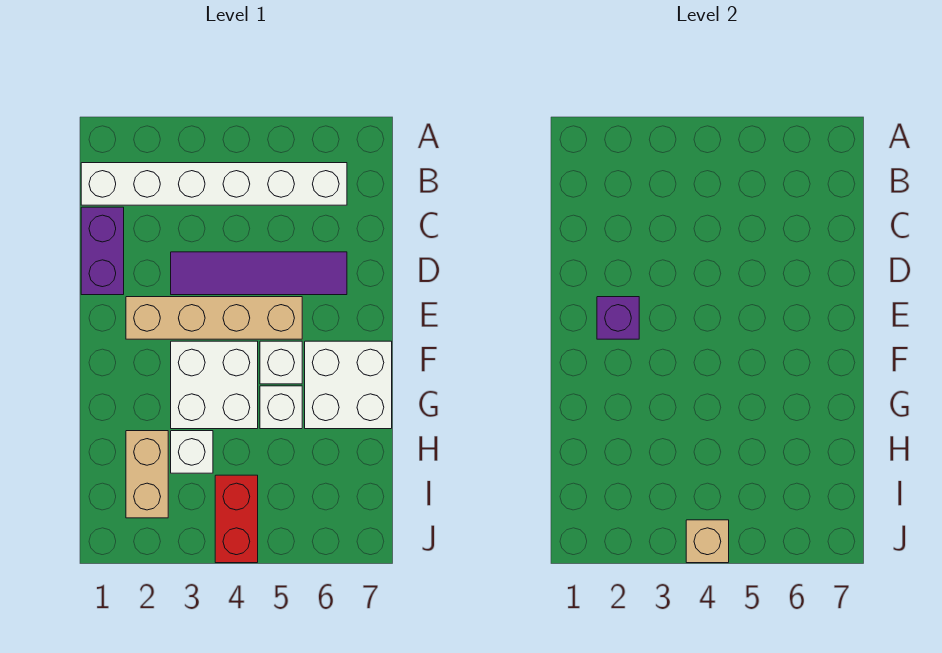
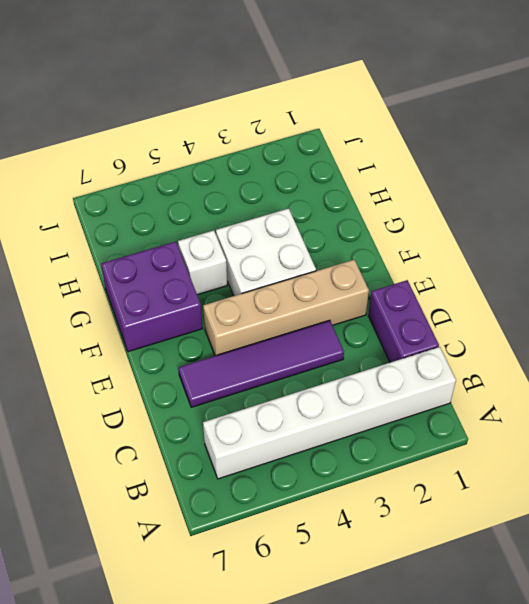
purple brick F6:G7 level 1 -> white brick F6:G7 level 1
none -> white brick F5 level 1
none -> tan brick H2:I2 level 1
none -> white brick H3 level 1

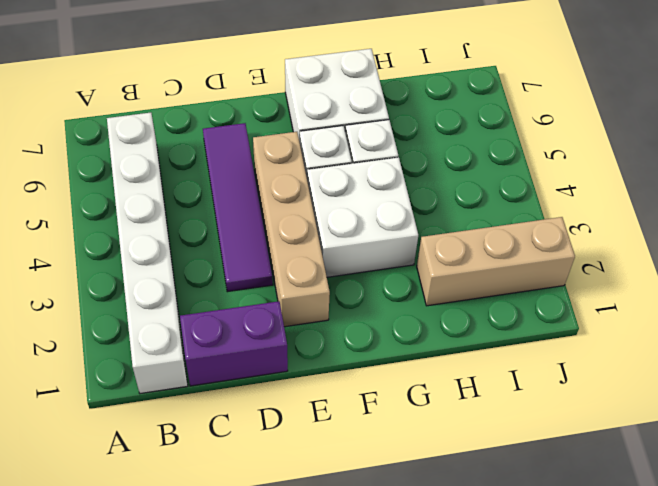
tan brick H2:J2 level 1 -> tan brick H2:I2 level 1
none -> white brick H3 level 1
none -> red brick I4:J4 level 1
none -> purple brick E2 level 2

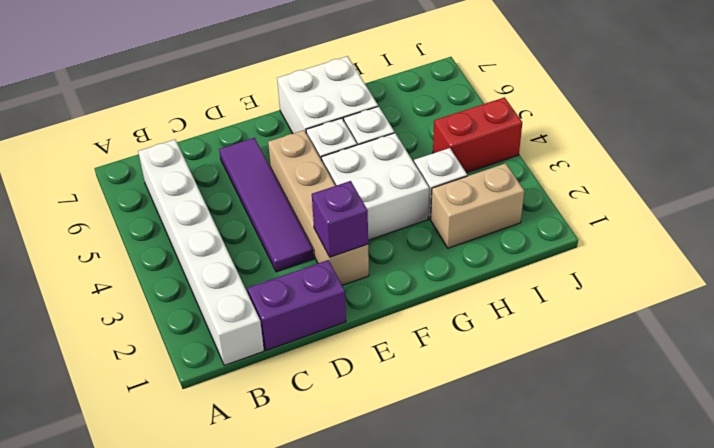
none -> tan brick J4 level 2

